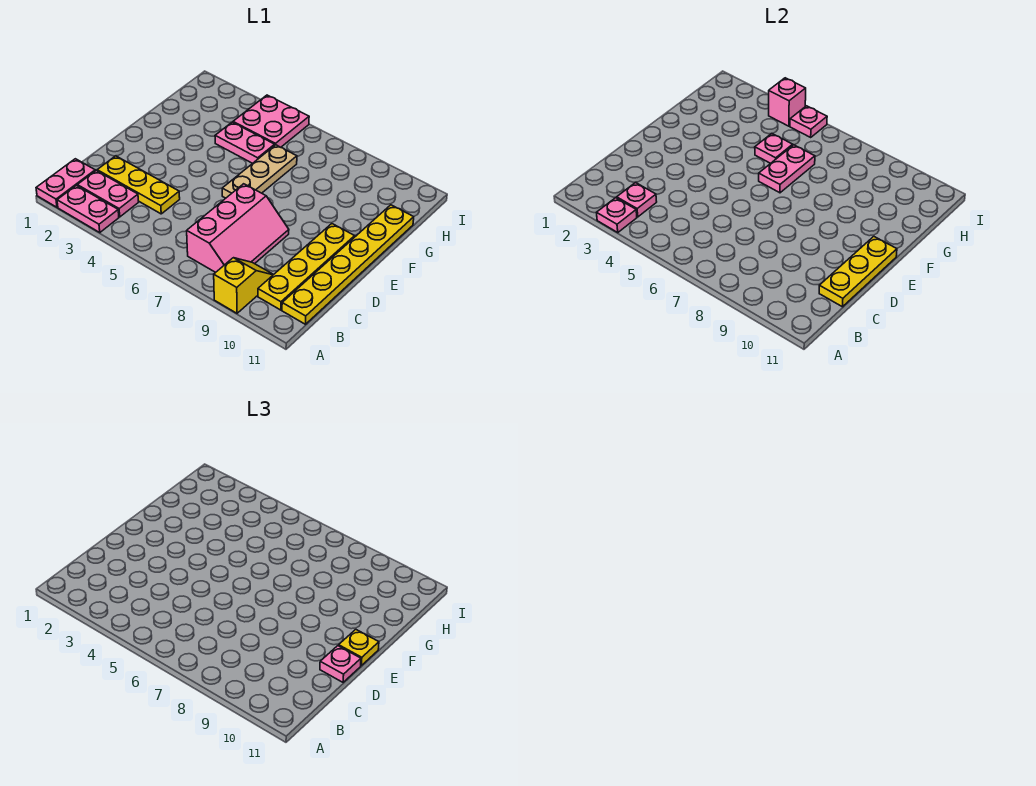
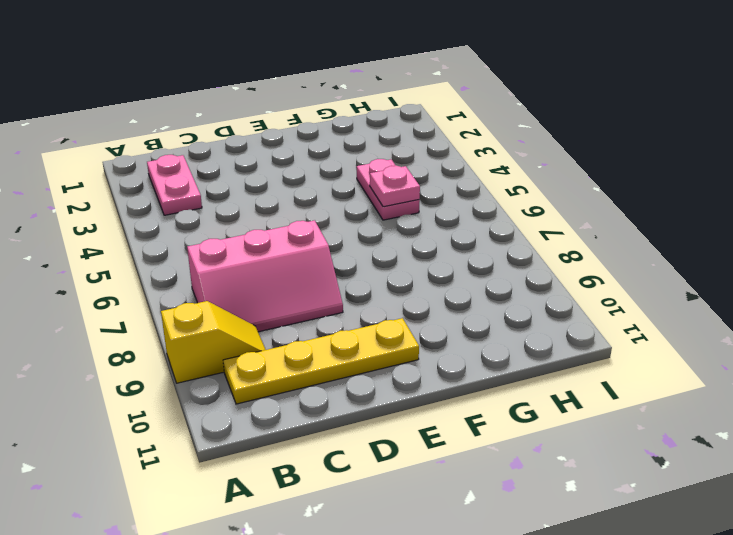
none -> pink plate A1:B1 level 1
none -> pink plate A2:A3 level 1
none -> yellow plate B11:G11 level 1

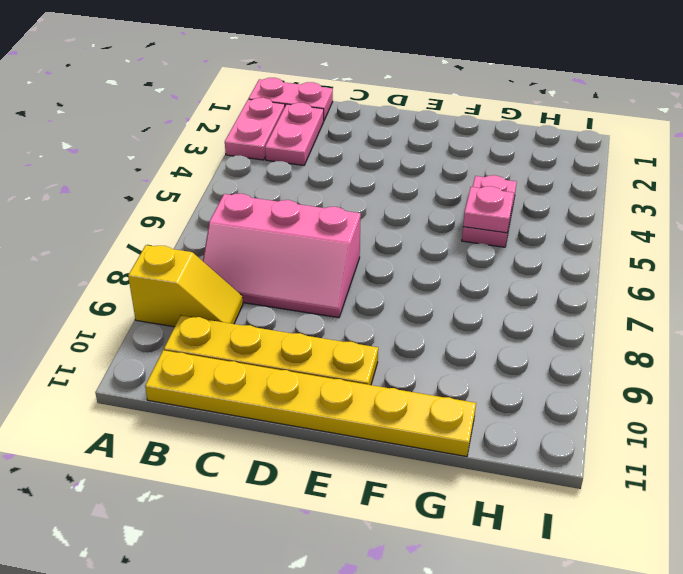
none -> yellow plate C2:C4 level 1
none -> tan plate E6:G6 level 1
none -> pink plate H4:I5 level 1

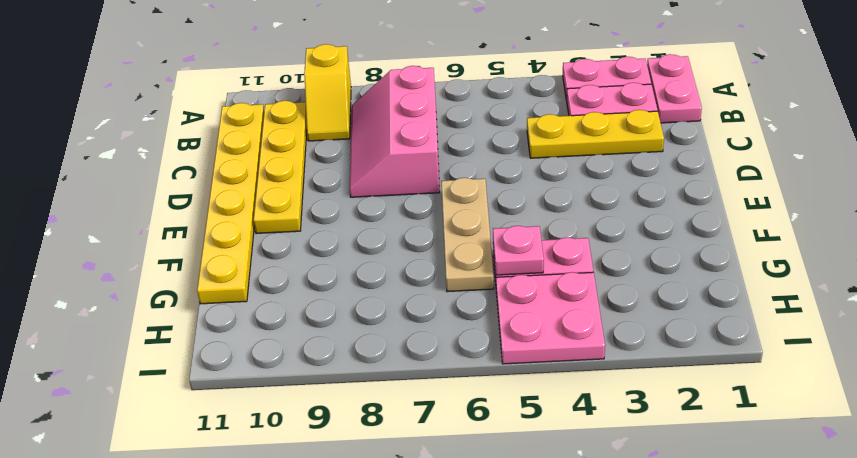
none -> pink plate A3 level 2
none -> pink plate B3 level 2
none -> yellow plate C11:E11 level 2

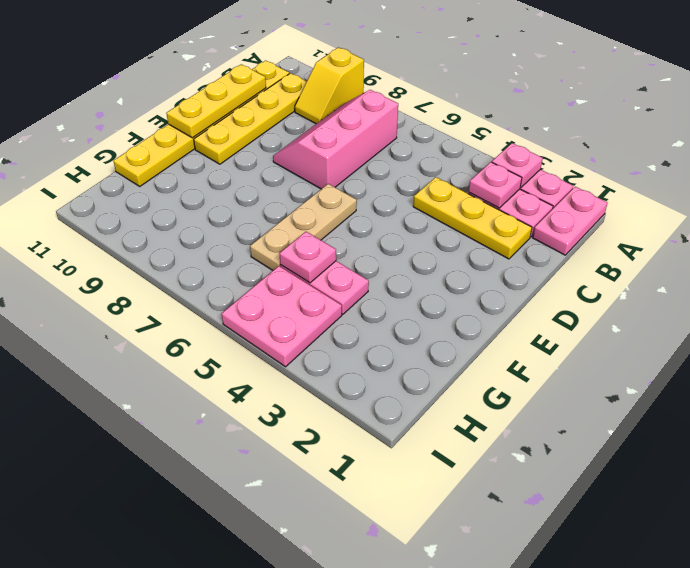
none -> pink plate F6:G6 level 2
none -> pink brick I4 level 2
none -> pink plate I5 level 2

